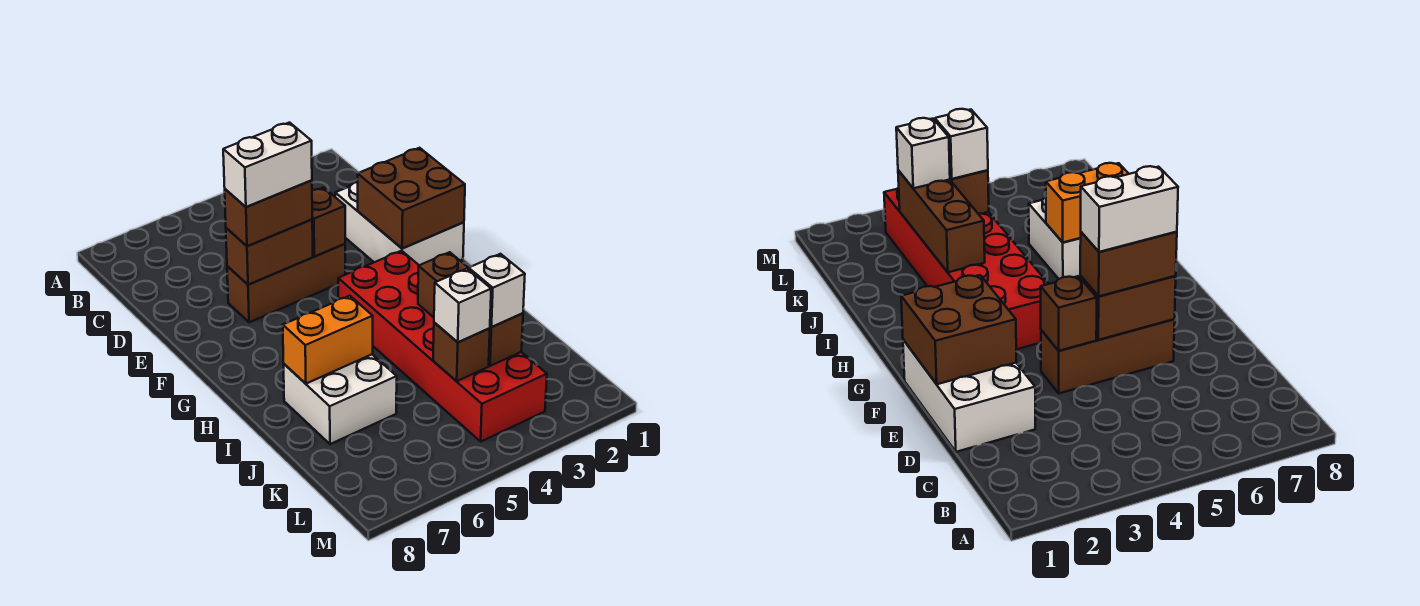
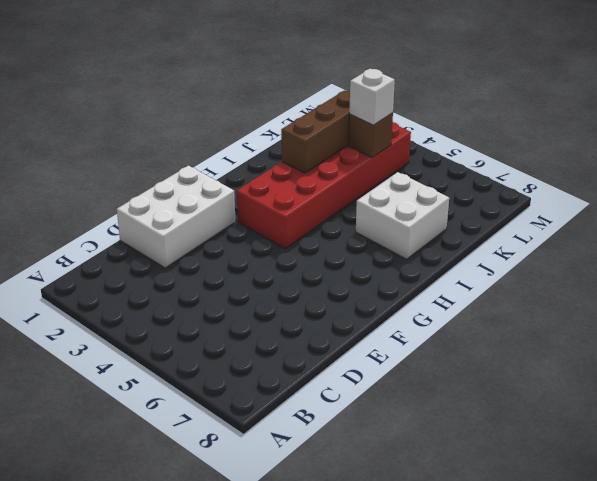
none -> brown brick E4:E6 level 1
none -> brown brick E1:F2 level 2
none -> brown brick E4 level 2

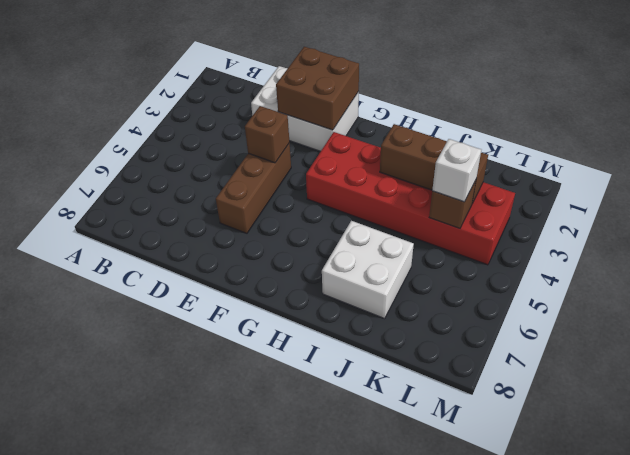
none -> brown brick E5:E6 level 2
none -> orange brick I6:I7 level 2
none -> brown brick E5:E6 level 3

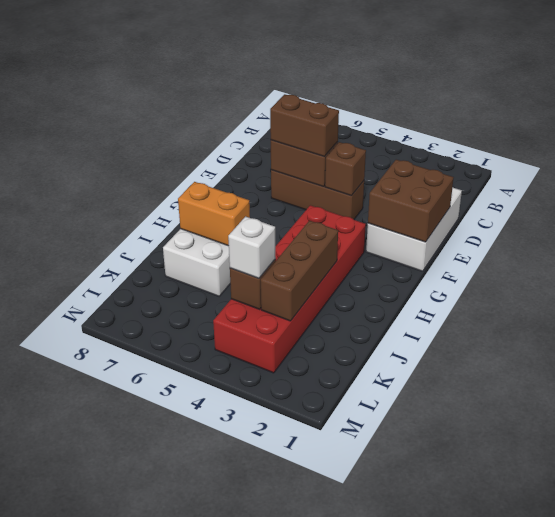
none -> white brick K3 level 3
none -> white brick E5:E6 level 4

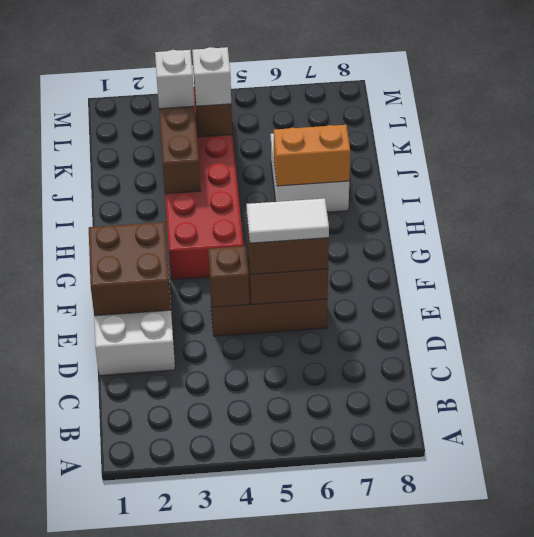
white tile E5:E6 level 4 -> white brick E5:E6 level 4

